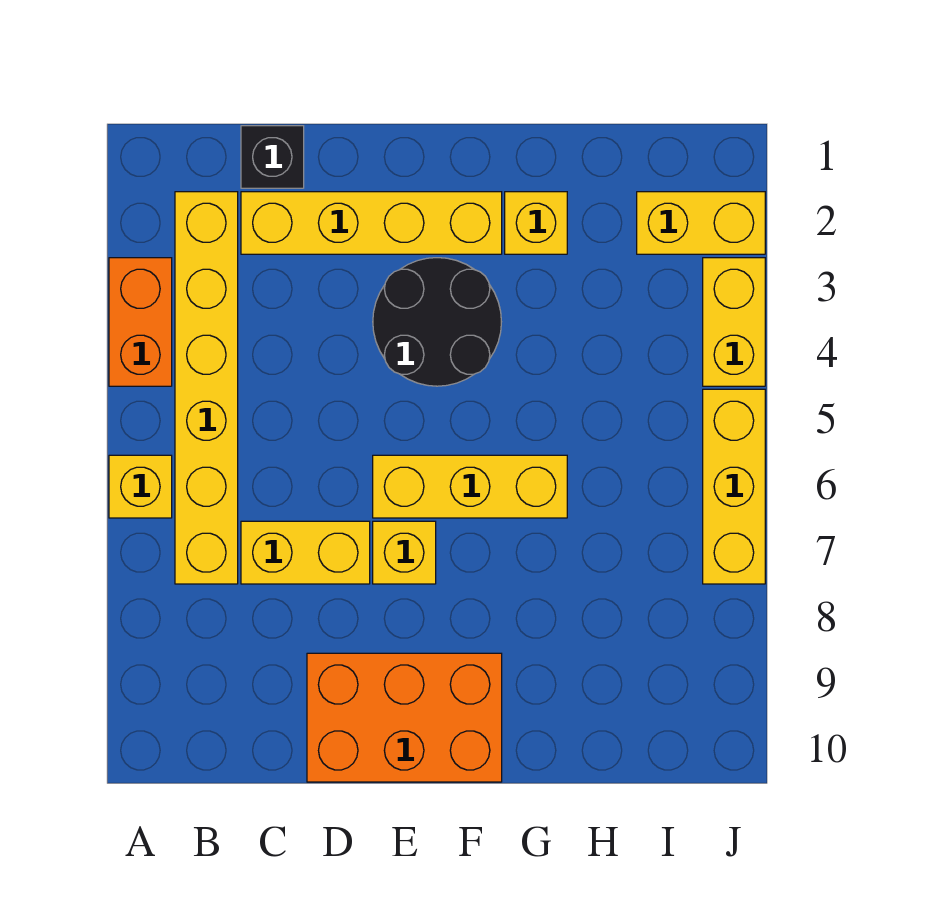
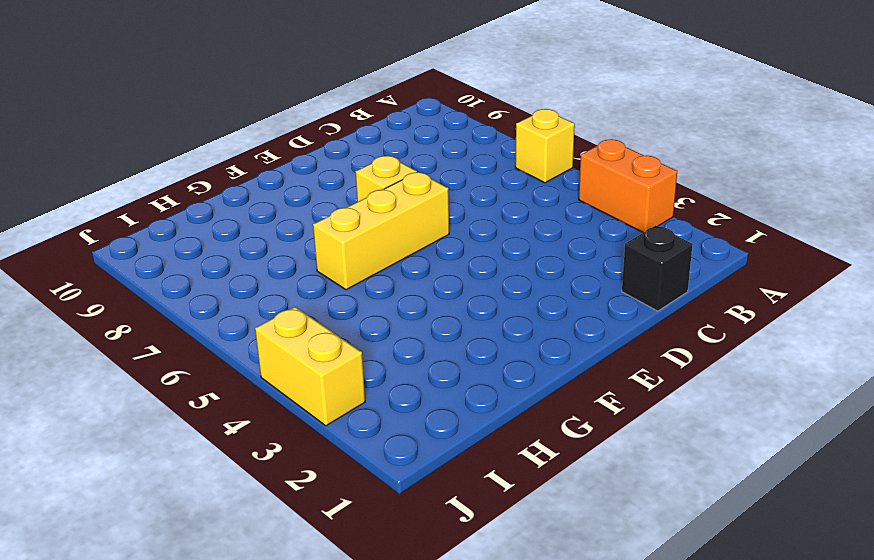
none -> yellow brick B2:B7 level 1
none -> yellow brick C2:F2 level 1
none -> yellow brick C7:D7 level 1

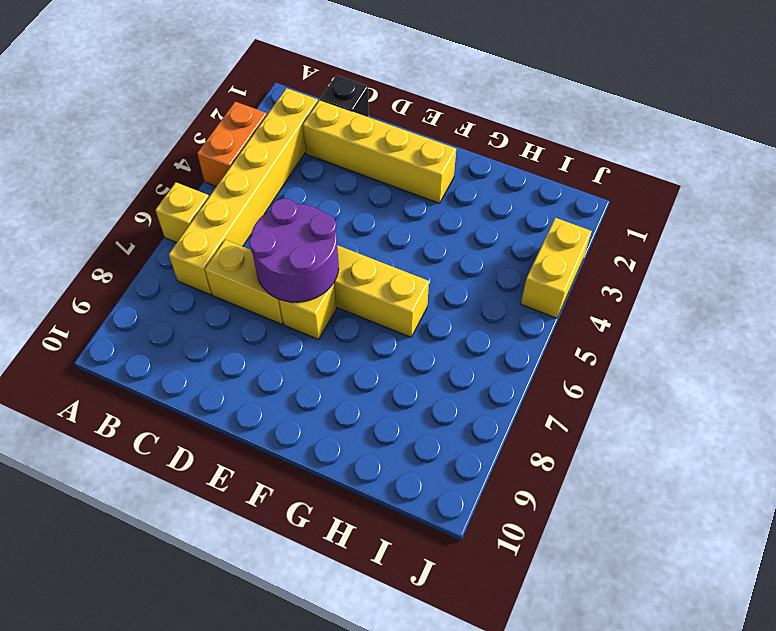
purple round brick D6:E7 level 2 -> none
none -> orange brick D9:F10 level 1
none -> black round brick E3:F4 level 1
none -> yellow brick G2 level 1

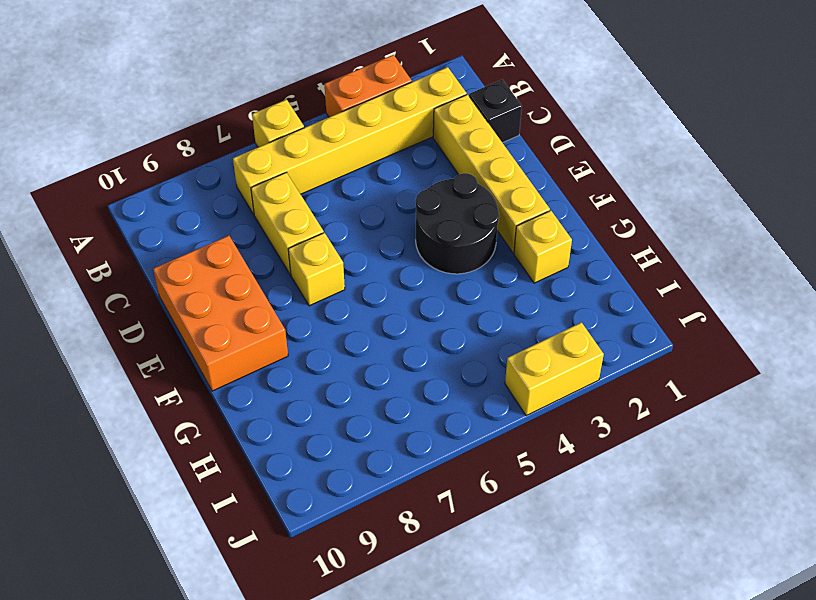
none -> yellow brick E6:G6 level 1
none -> yellow brick I2:J2 level 1
none -> yellow brick J5:J7 level 1

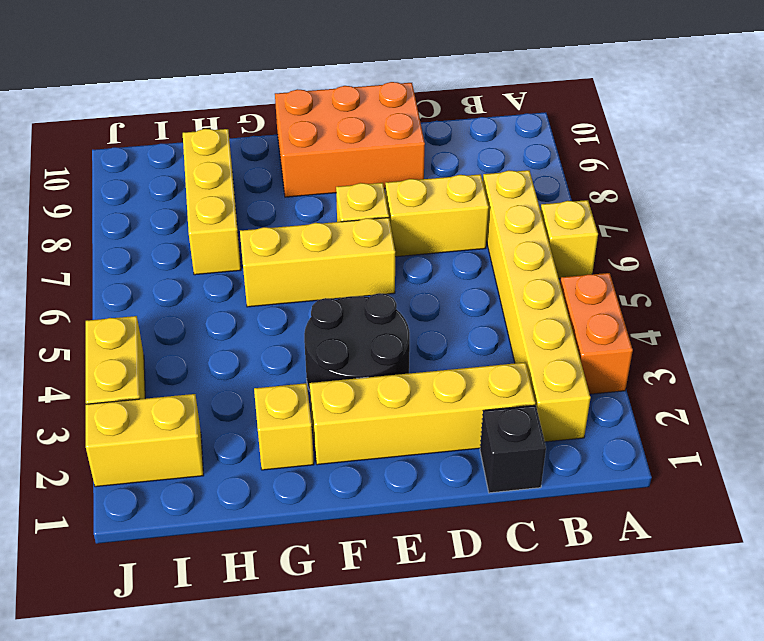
yellow brick H7:H9 level 1 -> yellow brick J5:J7 level 1

